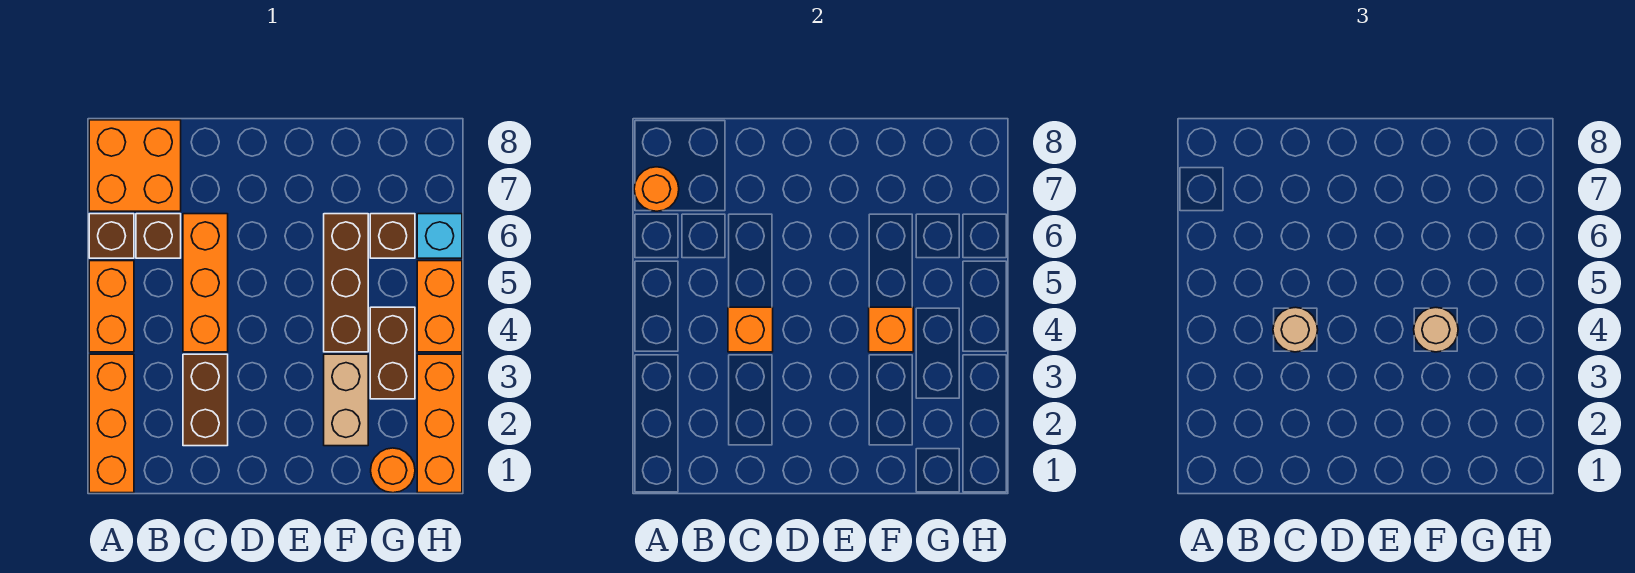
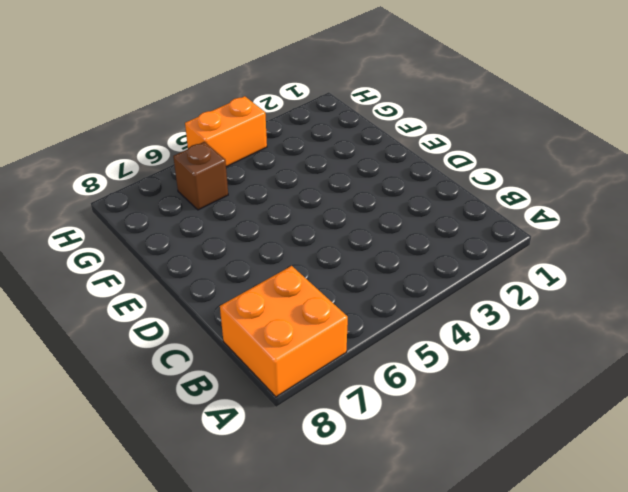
none -> orange brick A1:A3 level 1
none -> orange brick A4:A5 level 1
none -> brown brick A6 level 1

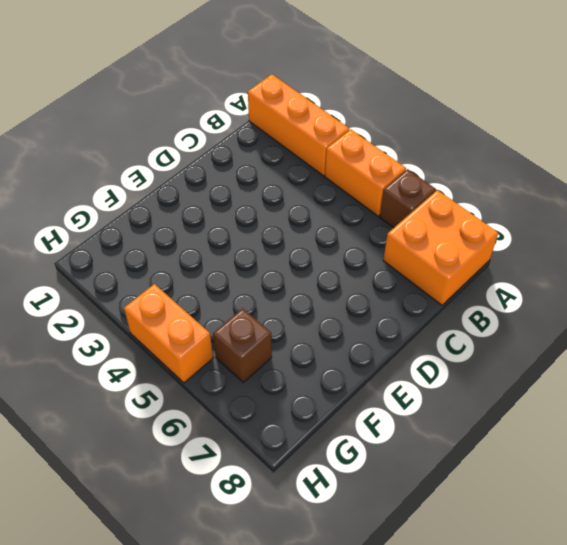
none -> brown brick B6 level 1
none -> brown brick C2:C3 level 1
none -> orange brick C4:C6 level 1

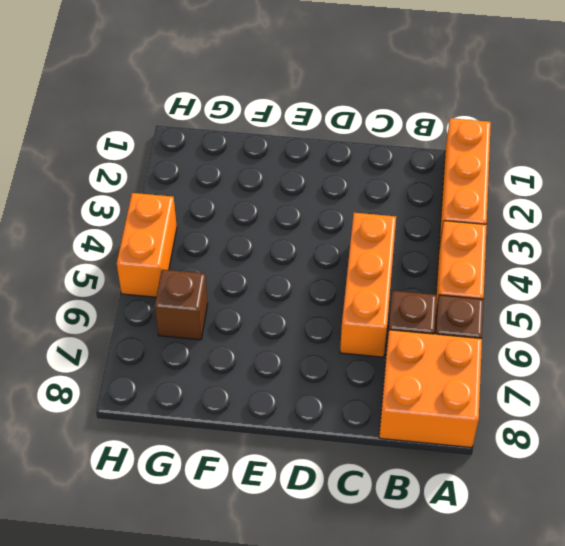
none -> brown brick C2:C3 level 1
none -> tan brick F2:F3 level 1
none -> brown brick F4:F6 level 1

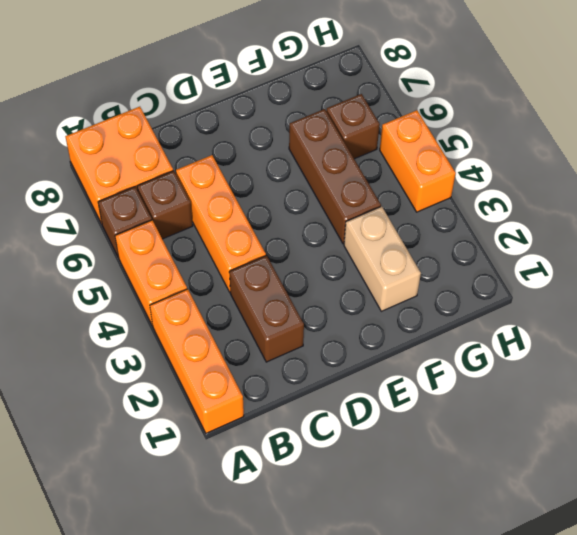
none -> orange round brick G1 level 1
none -> brown brick G3:G4 level 1
none -> orange brick H1:H3 level 1

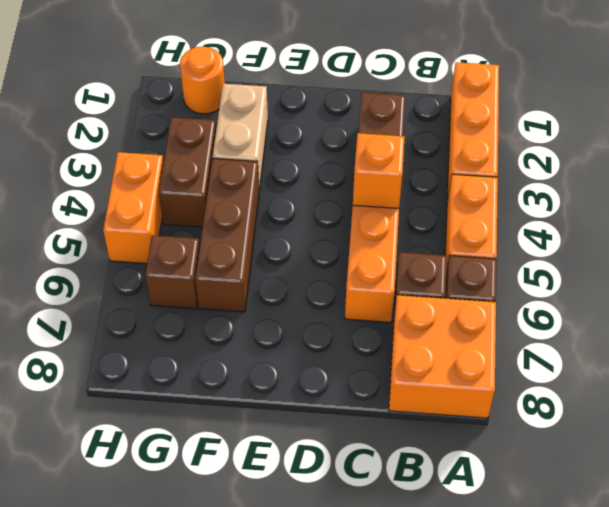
none -> orange brick H1:H3 level 1
none -> cyan brick H6 level 1
none -> orange round brick A7 level 2

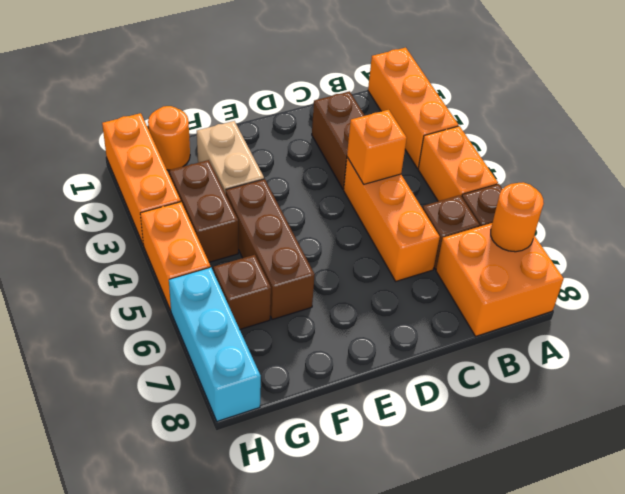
cyan brick H6:H8 level 1 -> cyan brick H6 level 1
none -> orange brick F4 level 2
none -> tan round brick C4 level 3
none -> tan round brick F4 level 3

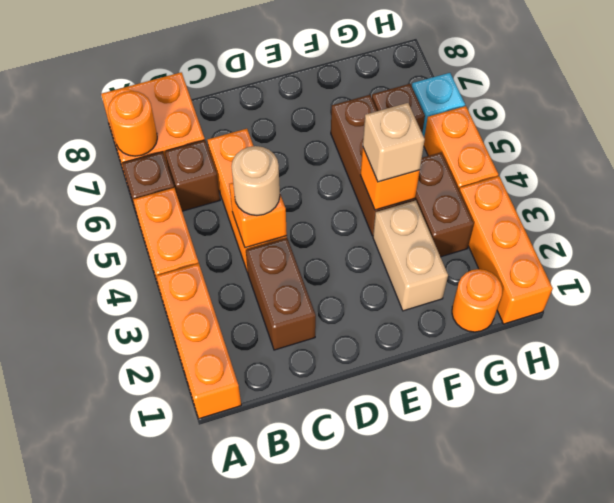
tan brick F4 level 3 -> tan round brick F4 level 3

